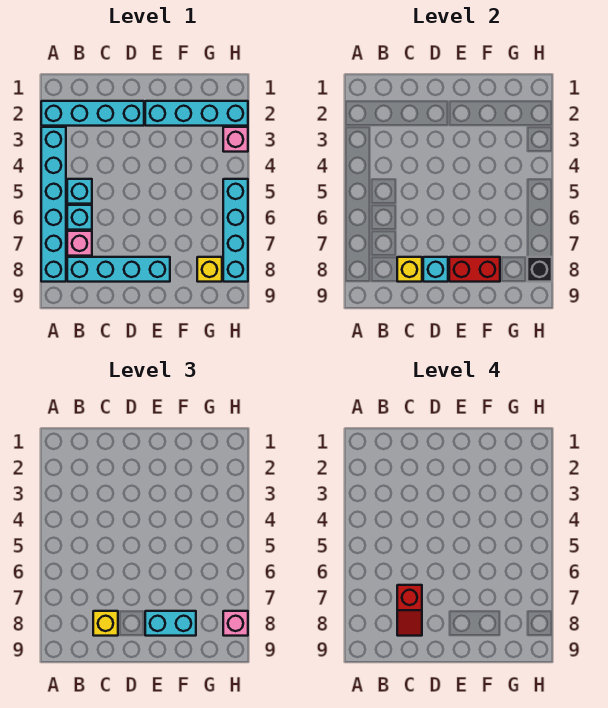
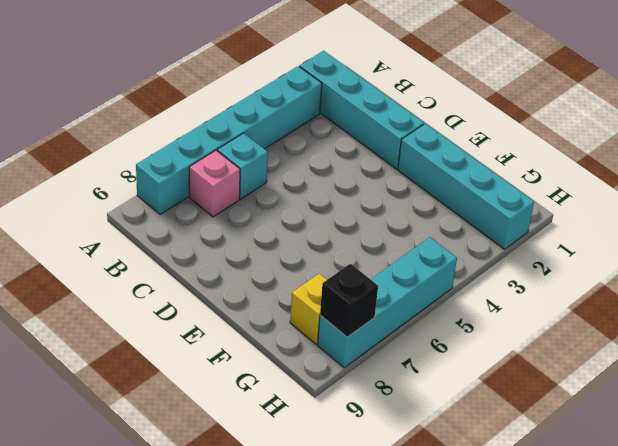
none -> cyan brick B5 level 1
none -> cyan brick B8:E8 level 1
none -> pink brick H3 level 1

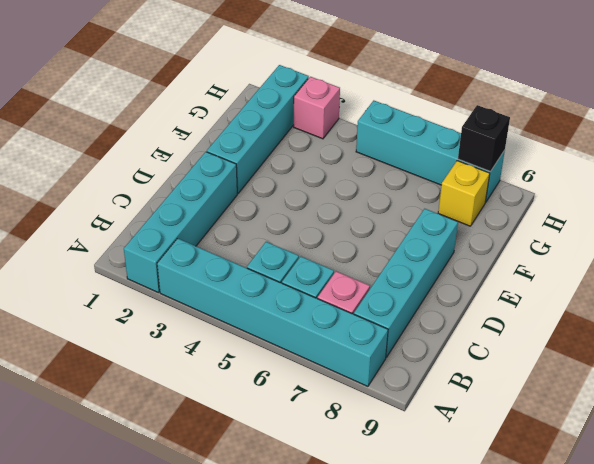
none -> yellow brick C8 level 2
none -> cyan brick D8 level 2
none -> red brick E8:F8 level 2

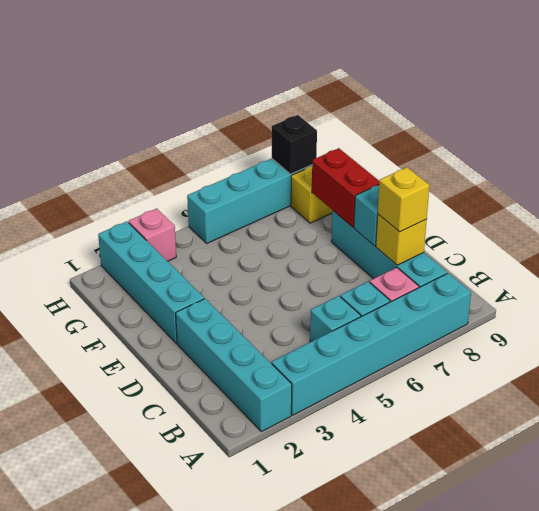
none -> cyan brick E8:F8 level 3
none -> pink brick H8 level 3
none -> red slope C7:C8 level 4 top 7

